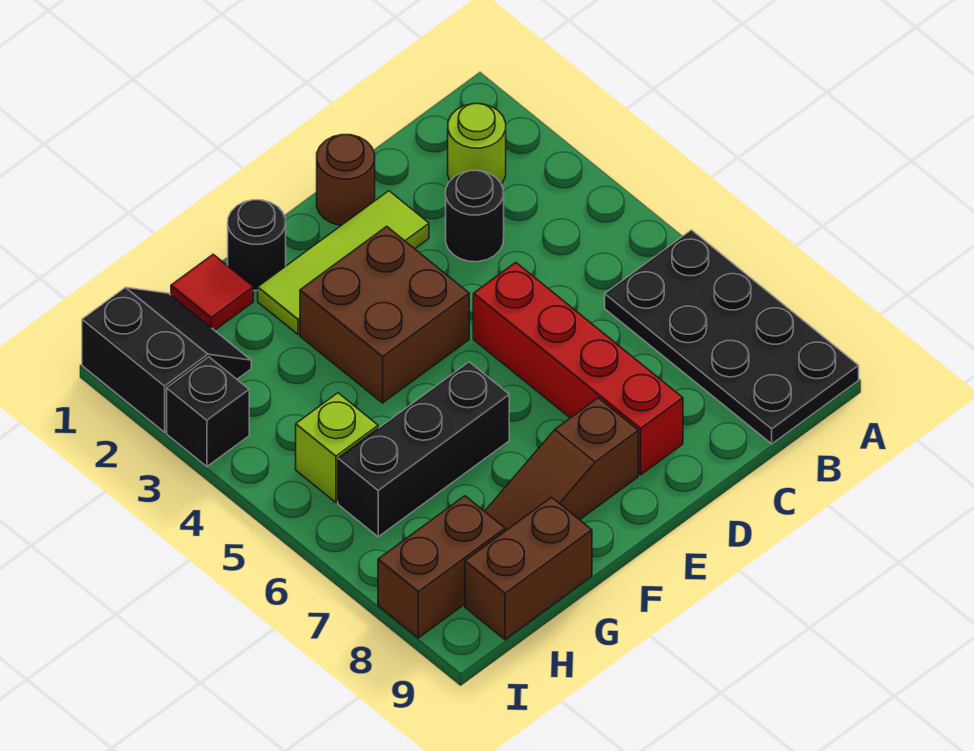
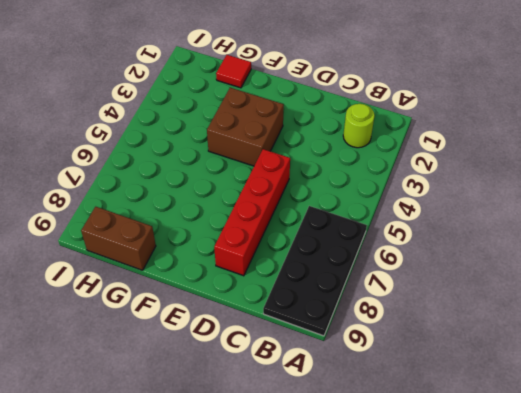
none -> black round brick C3 level 1
none -> brown round brick D1 level 1
none -> lime tile D2:F2 level 1

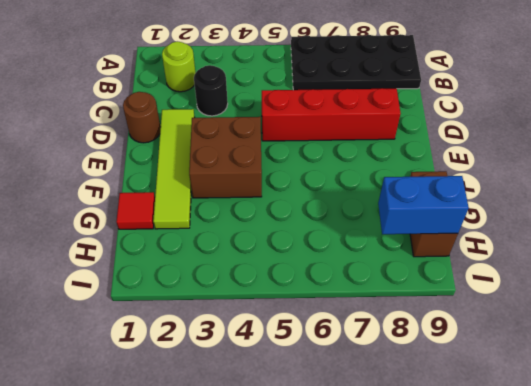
lime tile D2:G2 level 1 -> lime tile D2:F2 level 1
blue brick H8:H9 level 2 -> none
none -> brown slope E8:G8 level 1 top E
none -> black round brick F1 level 1
none -> black brick F6:H6 level 1

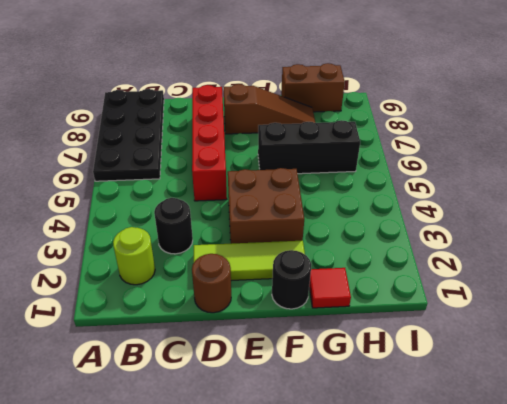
none -> black slope H1:I2 level 1 top I
none -> lime brick H5 level 1
none -> brown brick H8:I8 level 1

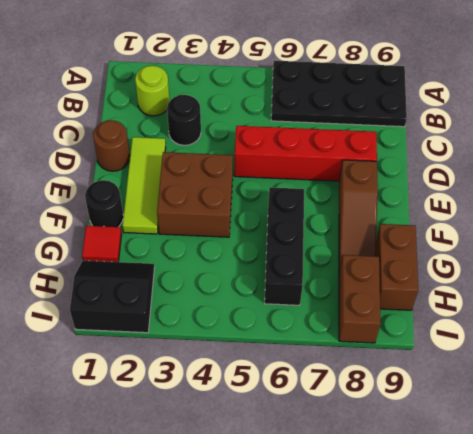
none -> lime brick H5 level 1
none -> black brick I3 level 1

